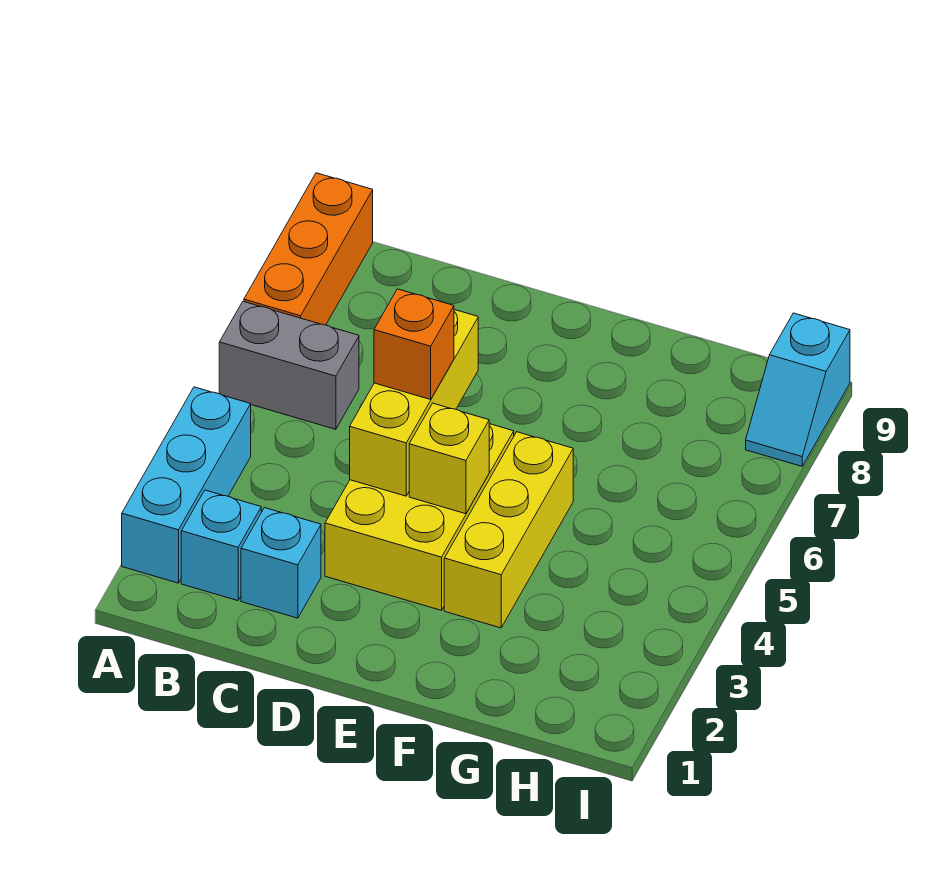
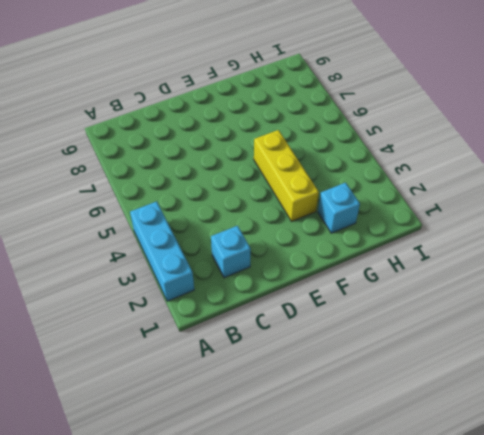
cyan brick G2 level 1 -> cyan brick B2 level 1
none -> grey brick A6:B6 level 1
none -> orange brick A7:A9 level 1

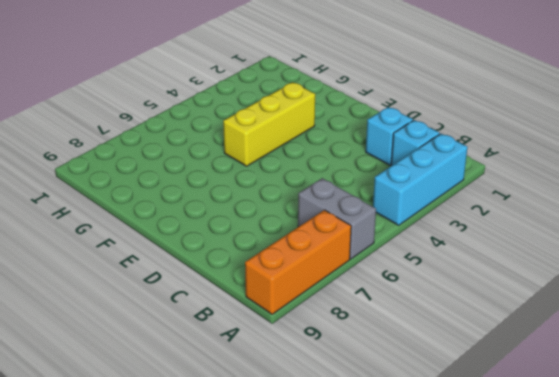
none -> yellow brick D3:E5 level 1
none -> cyan slope I8:I9 level 1 top 9

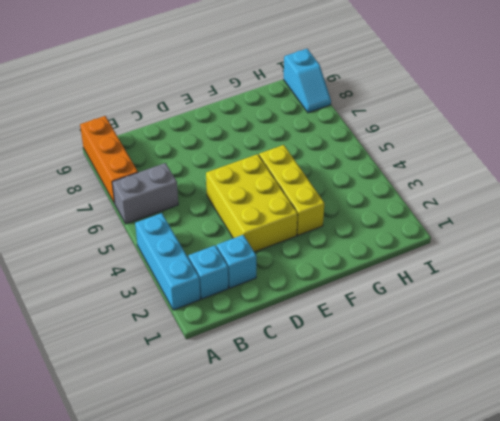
none -> yellow brick D4:D6 level 2
none -> yellow brick E4 level 2

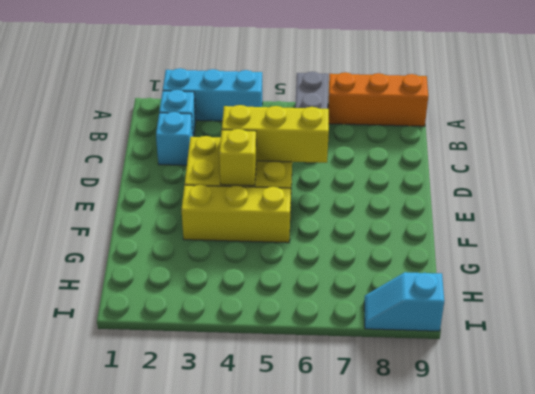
none -> orange brick D5 level 3

